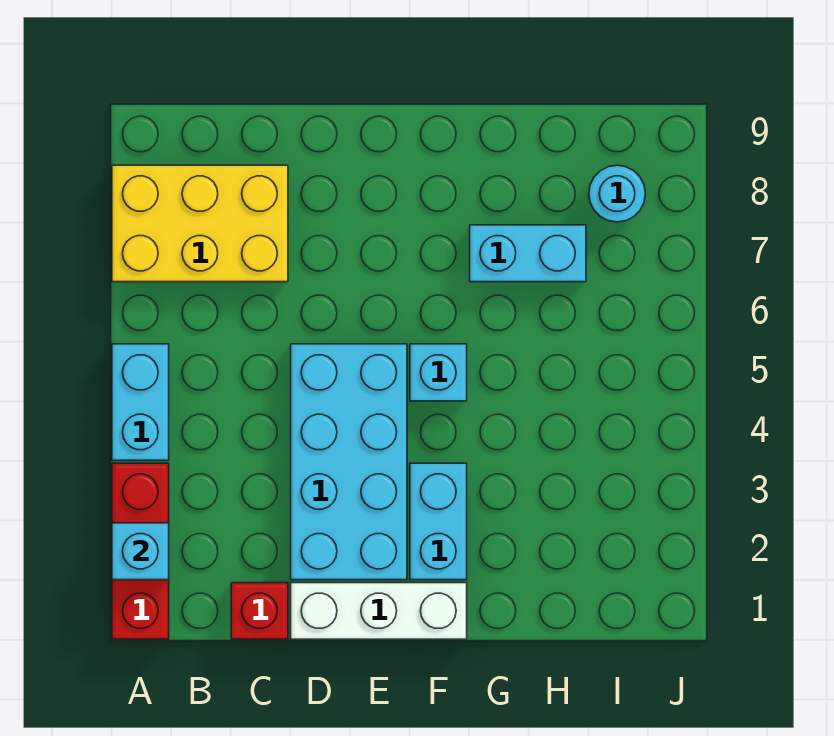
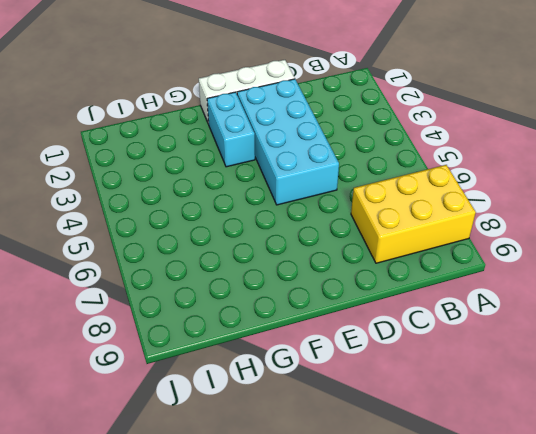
none -> red brick A1:A3 level 1
none -> cyan brick A4:A5 level 1

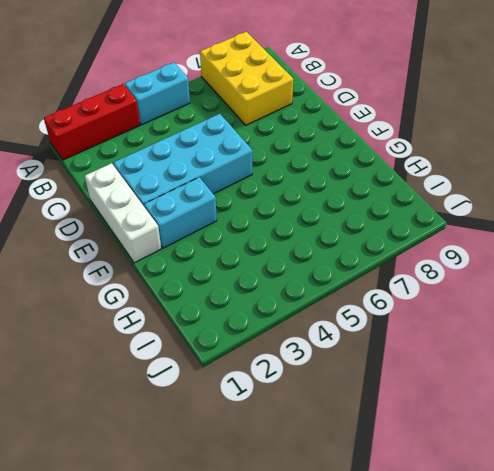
none -> red brick C1 level 1
none -> cyan brick F5 level 1

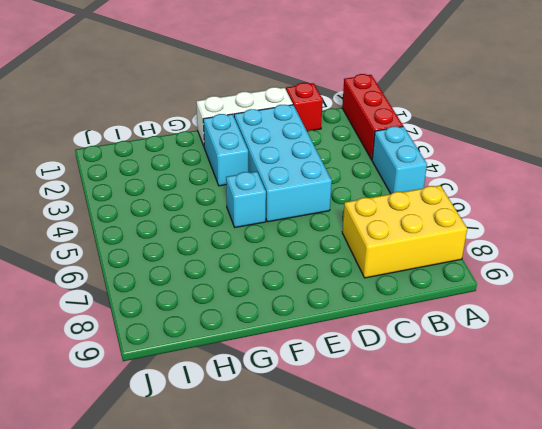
none -> cyan brick G7:H7 level 1
none -> cyan round brick I8 level 1

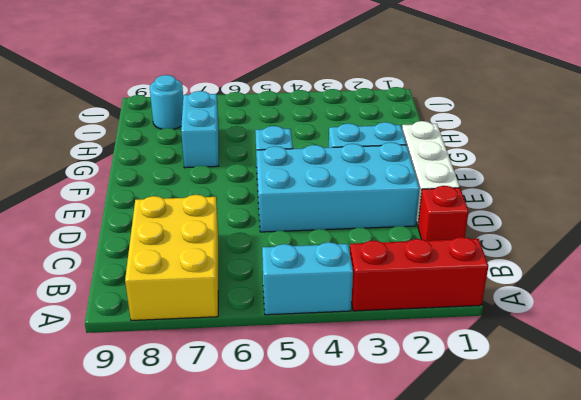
none -> cyan brick A2 level 2

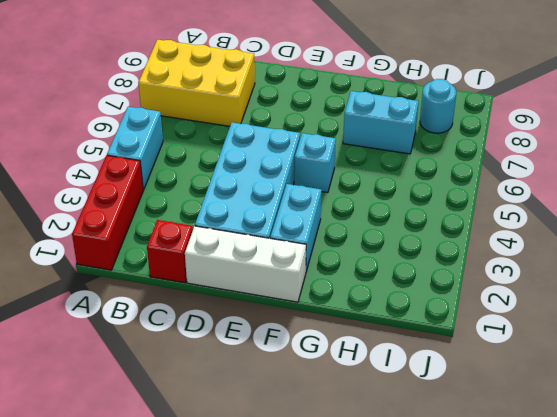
none -> cyan brick A2 level 2

